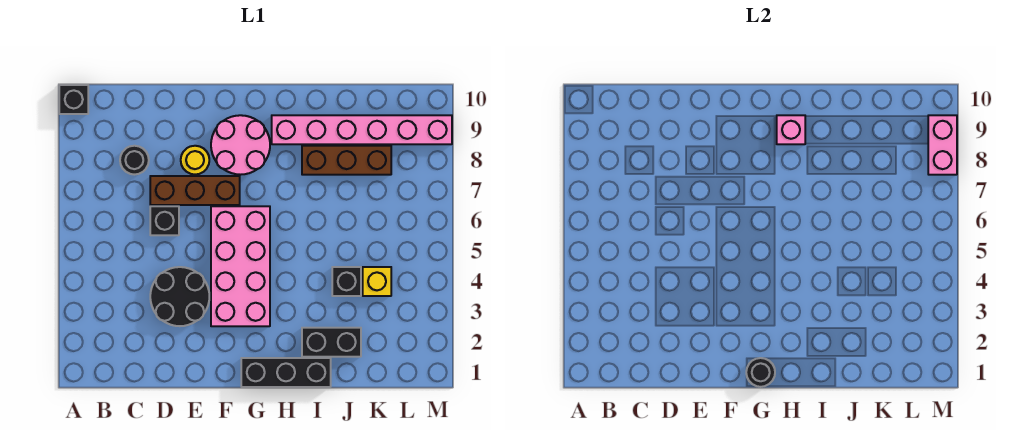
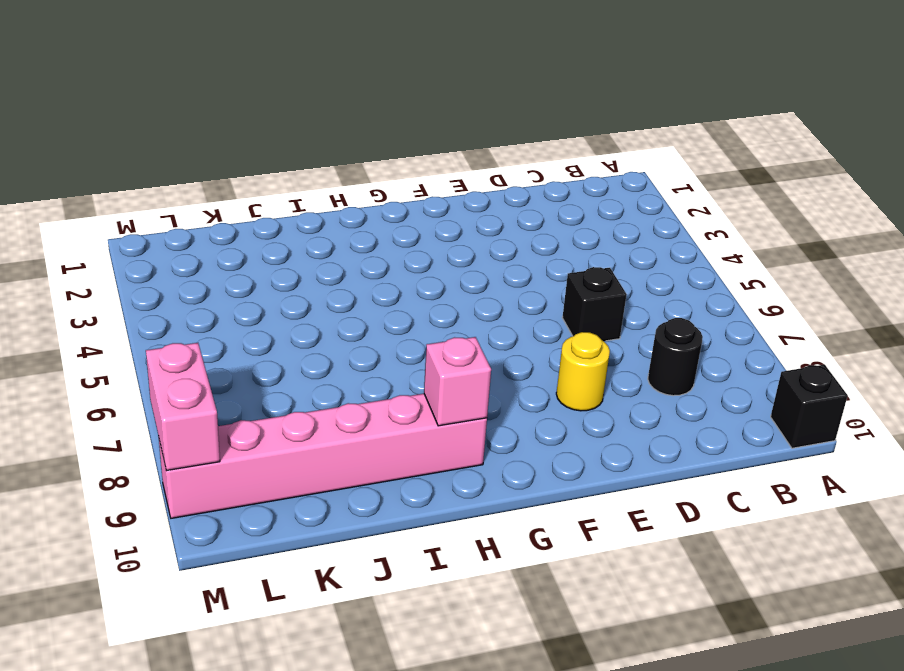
none -> black round brick D3:E4 level 1
none -> brown brick D7:F7 level 1
none -> pink brick F3:G6 level 1

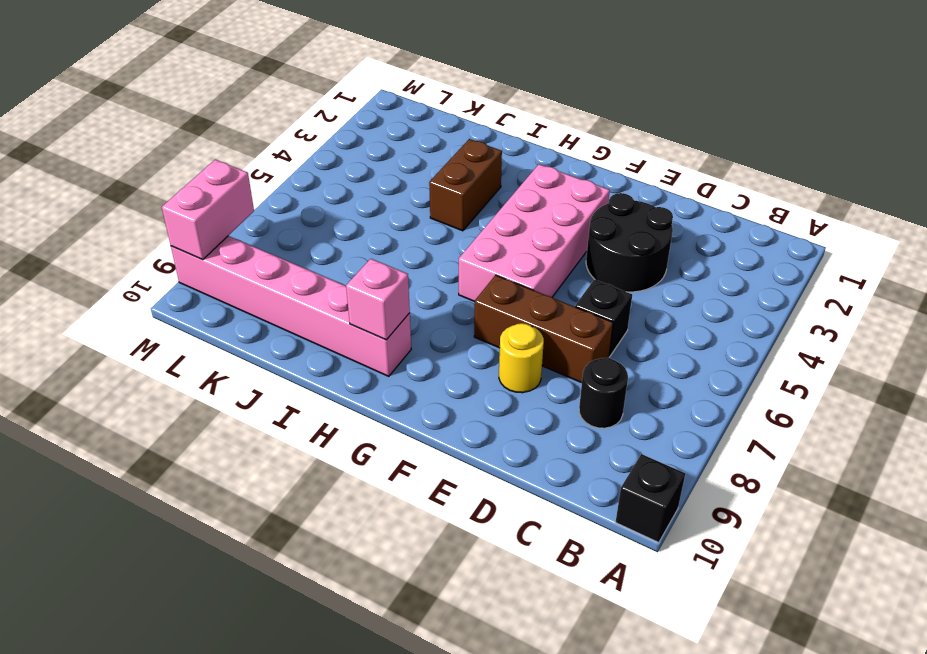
brown brick I3:I4 level 1 -> none
none -> pink round brick F8:G9 level 1
none -> black brick G1:I1 level 1
none -> black brick I2:J2 level 1

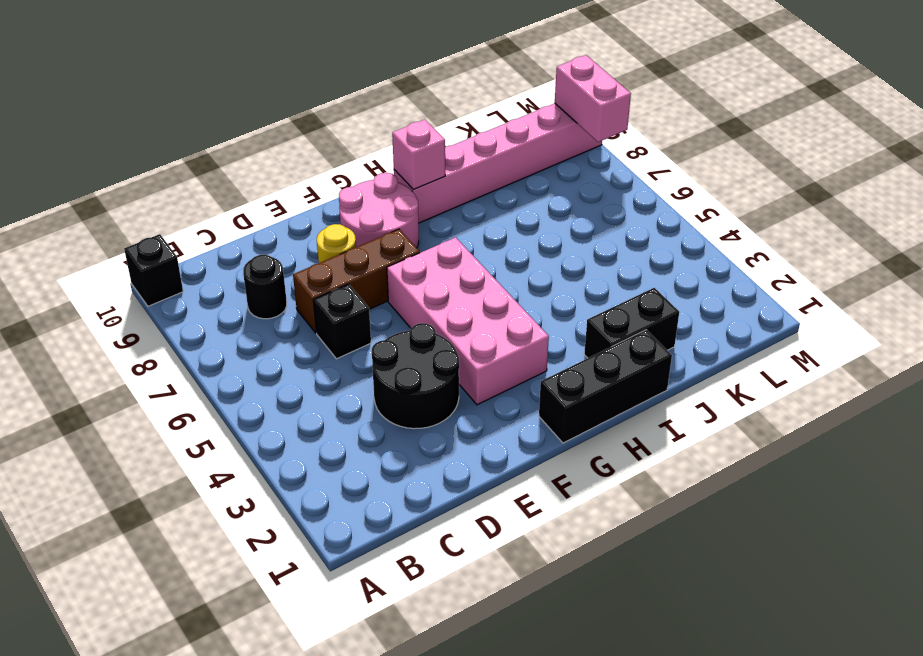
none -> brown brick I8:K8 level 1
none -> black brick J4 level 1
none -> yellow brick K4 level 1

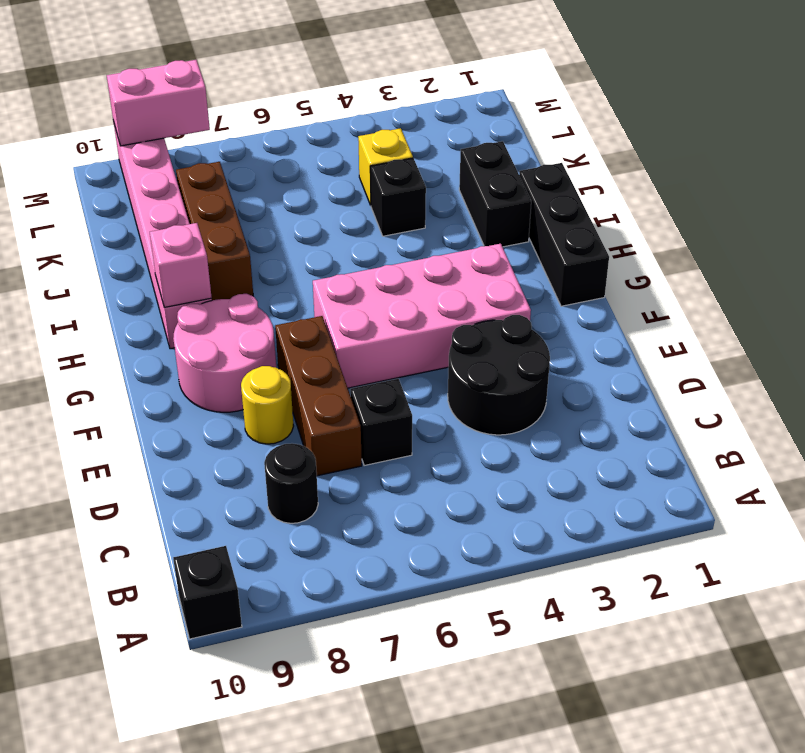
none -> black round brick G1 level 2

